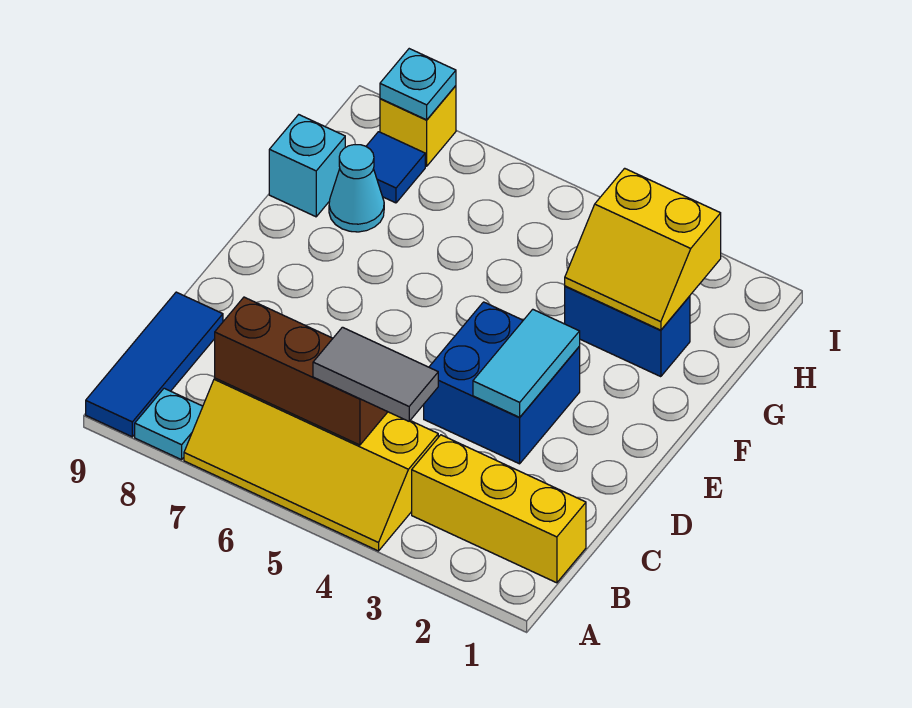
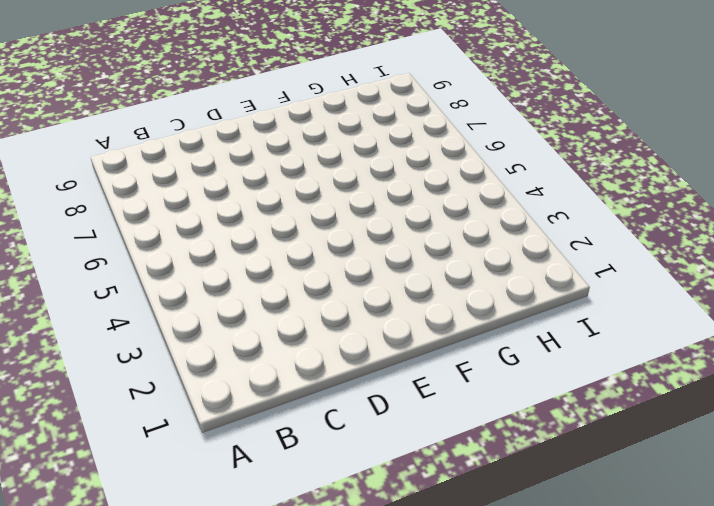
none -> yellow slope A4:B7 level 1 top B
none -> cyan plate A8 level 1
none -> blue tile A9:C9 level 1

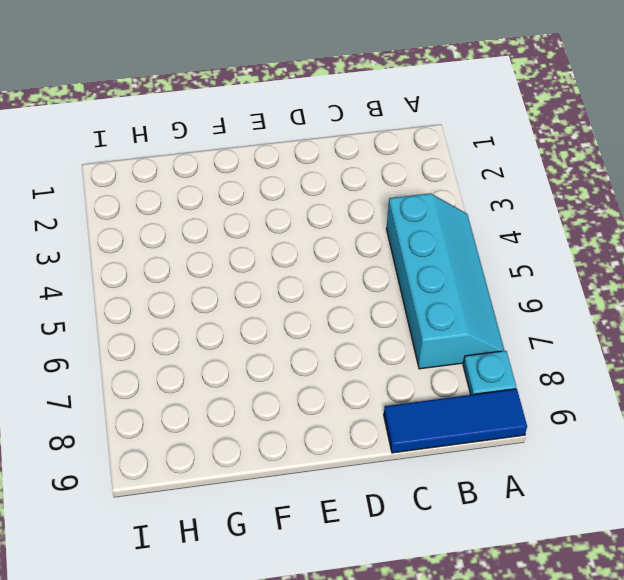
cyan slope A4:B7 level 1 top B -> yellow slope A4:B7 level 1 top B
none -> yellow brick B1:B3 level 1
none -> blue brick D3:E4 level 1
none -> blue brick G2:G3 level 1

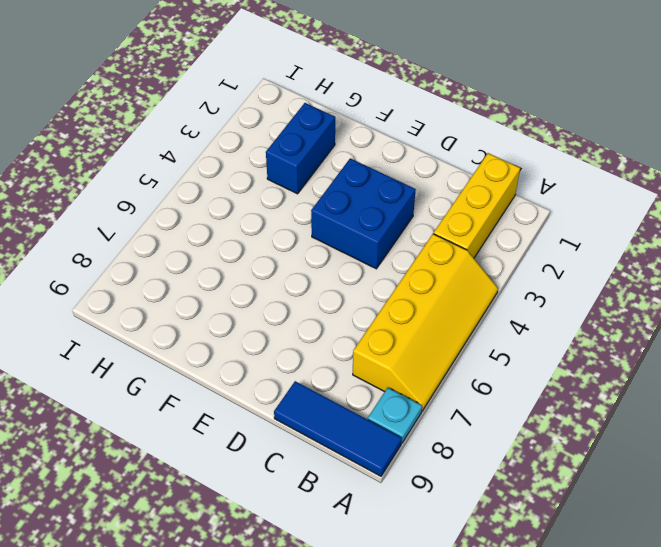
none -> cyan cone G8 level 1
none -> cyan brick G9 level 1
none -> blue tile H8 level 1

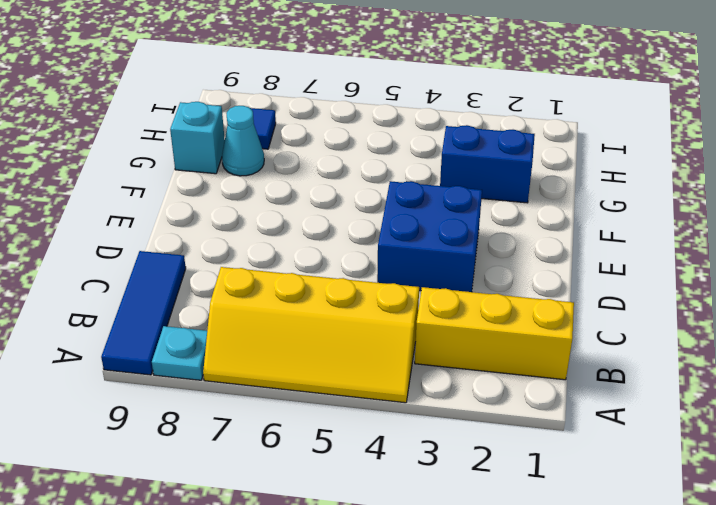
none -> yellow brick I8 level 1
none -> brown brick B5:B7 level 2
none -> cyan tile D3:E3 level 2

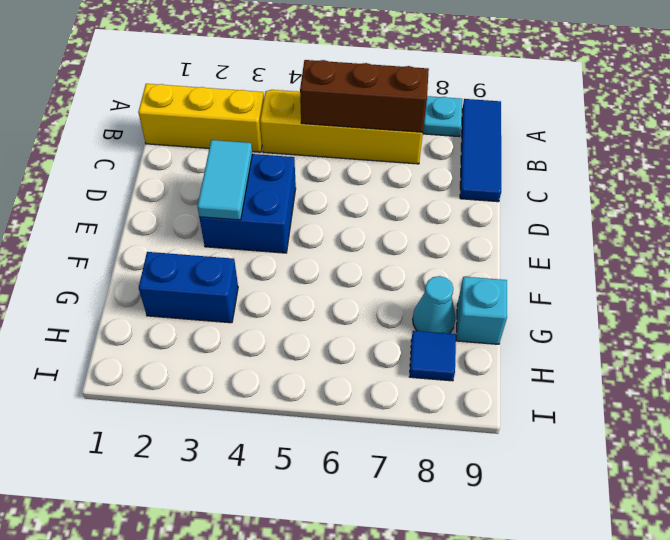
none -> yellow brick I8 level 1
none -> yellow slope G2:H3 level 2 top H
none -> cyan plate I8 level 2

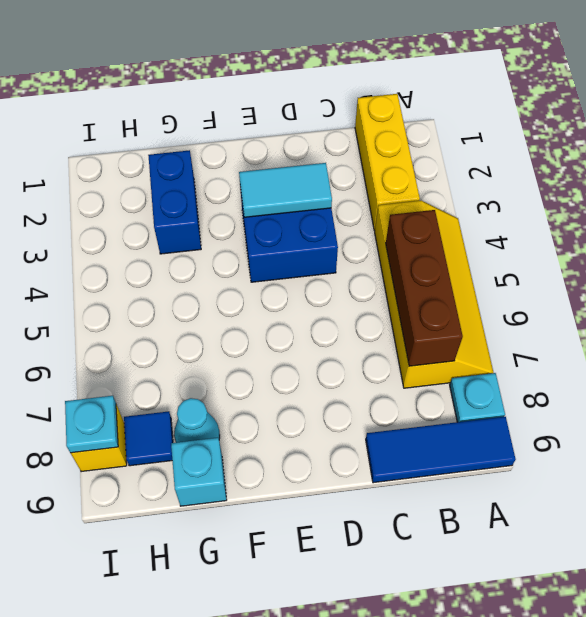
none -> yellow slope G2:H3 level 2 top H
none -> grey tile B4:B5 level 3

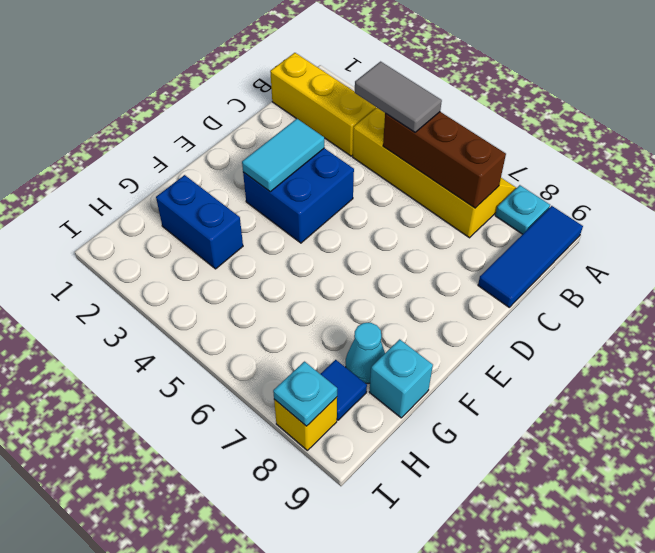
none -> yellow slope G2:H3 level 2 top H

